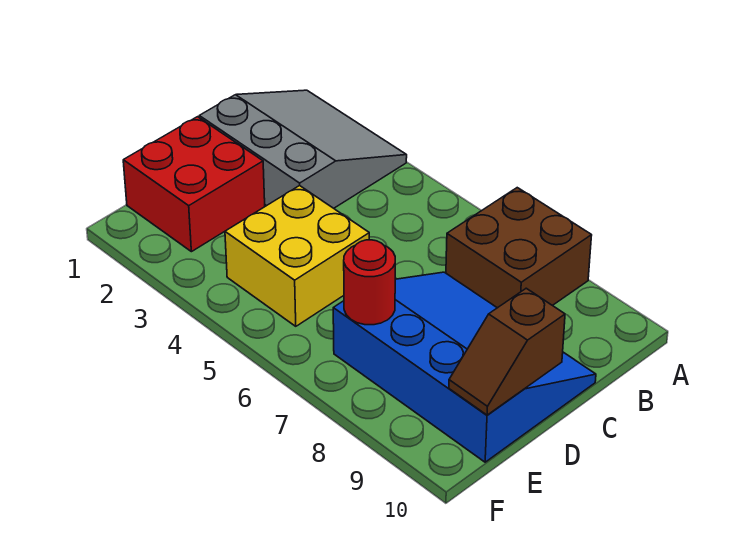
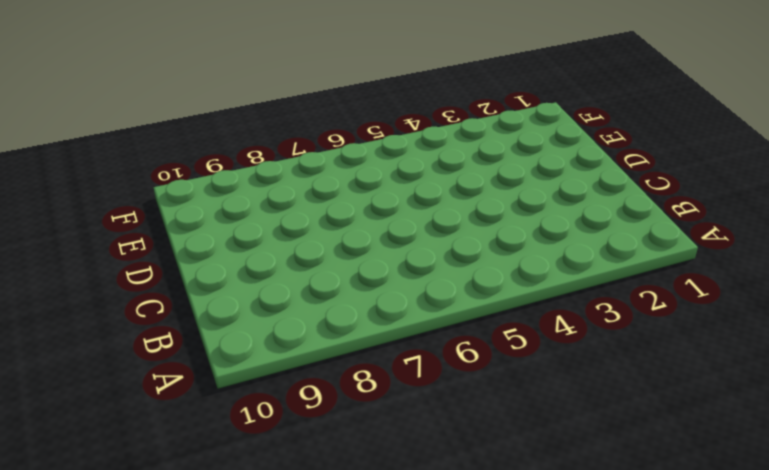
none -> grey slope A1:C3 level 1 top C
none -> brown brick A7:B8 level 1

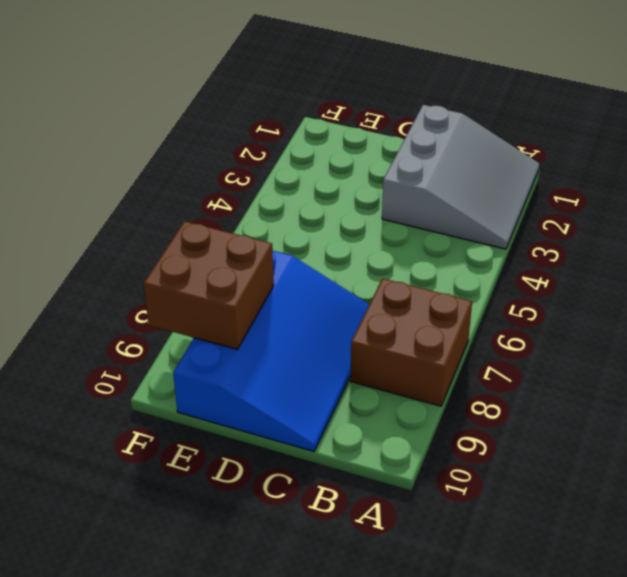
brown brick E8:F9 level 2 -> none
none -> red brick D1:E2 level 1
none -> yellow brick D4:E5 level 1

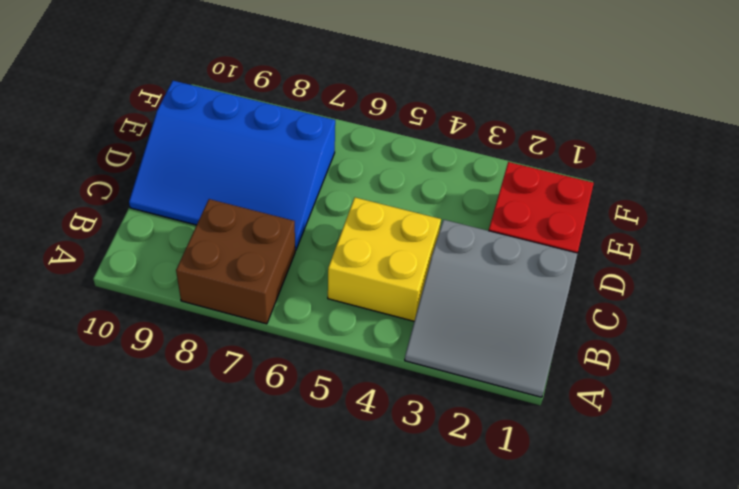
yellow brick B4:C5 level 1 -> yellow brick D4:E5 level 1
none -> brown slope D10:E10 level 2 top D
none -> red round brick E7 level 2

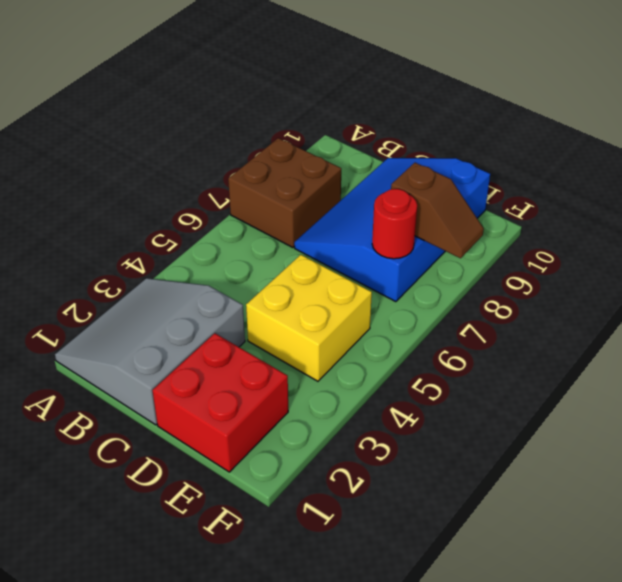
brown slope E8:F8 level 2 top E -> brown slope D10:E10 level 2 top D

